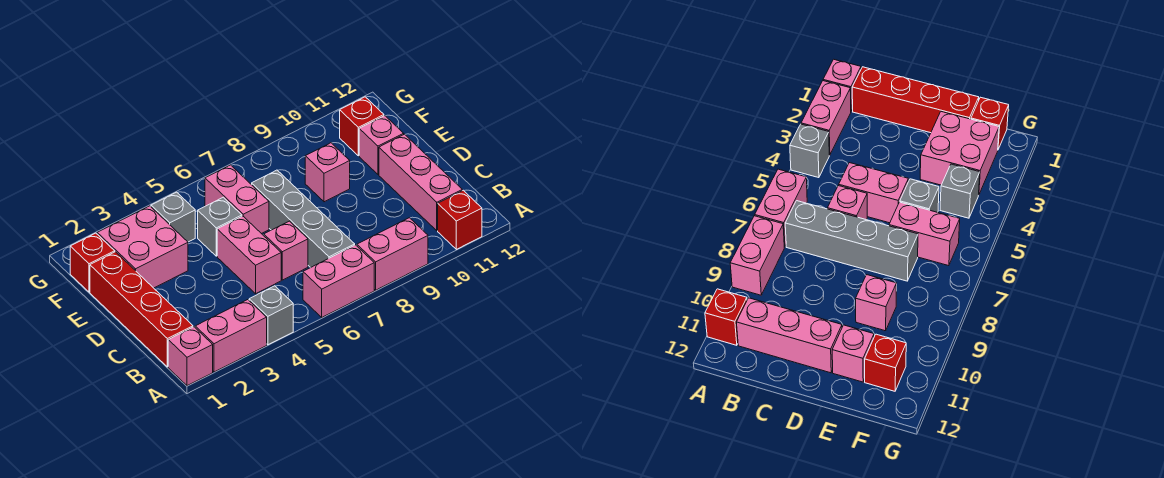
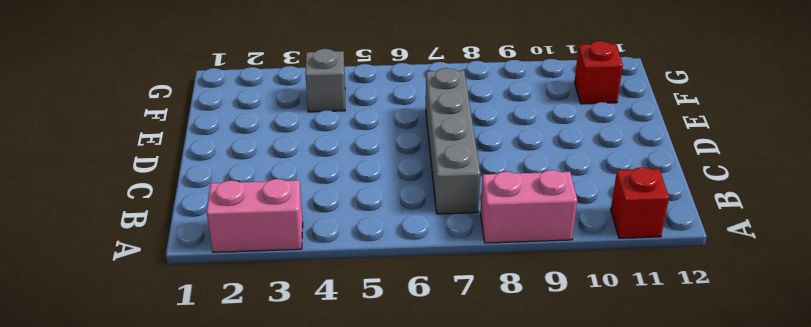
none -> pink brick A1 level 1
none -> grey brick A4 level 1
none -> pink brick A6:A7 level 1

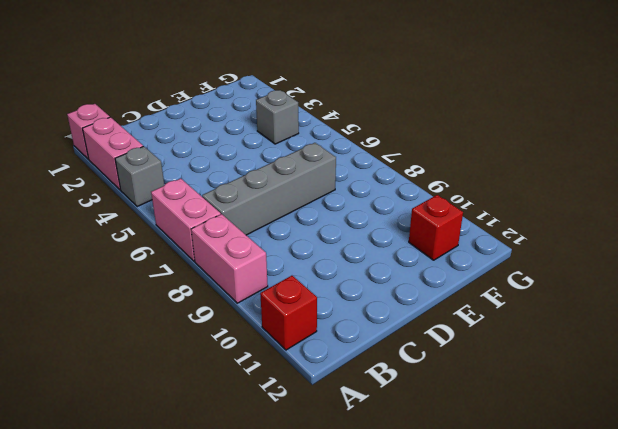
none -> red brick B1:E1 level 1
none -> pink brick B11:D11 level 1
none -> pink brick C5:D5 level 1

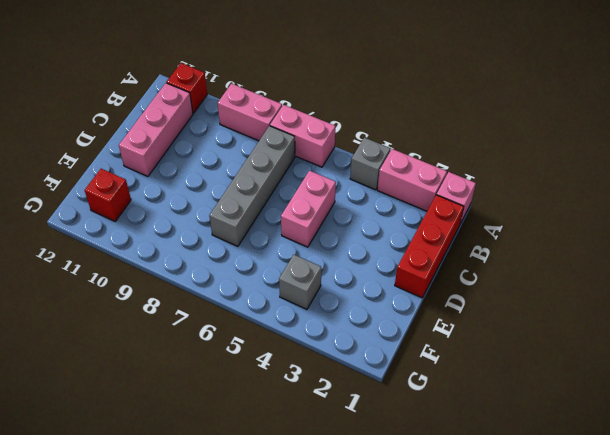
red brick B1:D1 level 1 -> red brick B1:E1 level 1
none -> pink brick C6 level 1
none -> pink brick E2:F3 level 1
none -> grey brick E5 level 1

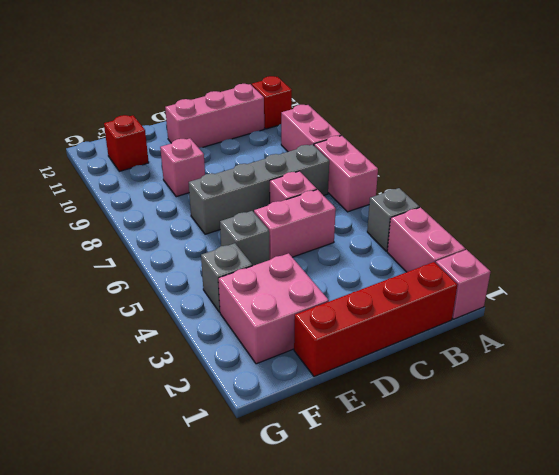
none -> pink brick E6:F6 level 1
none -> pink brick E11 level 1
none -> red brick F1 level 1

